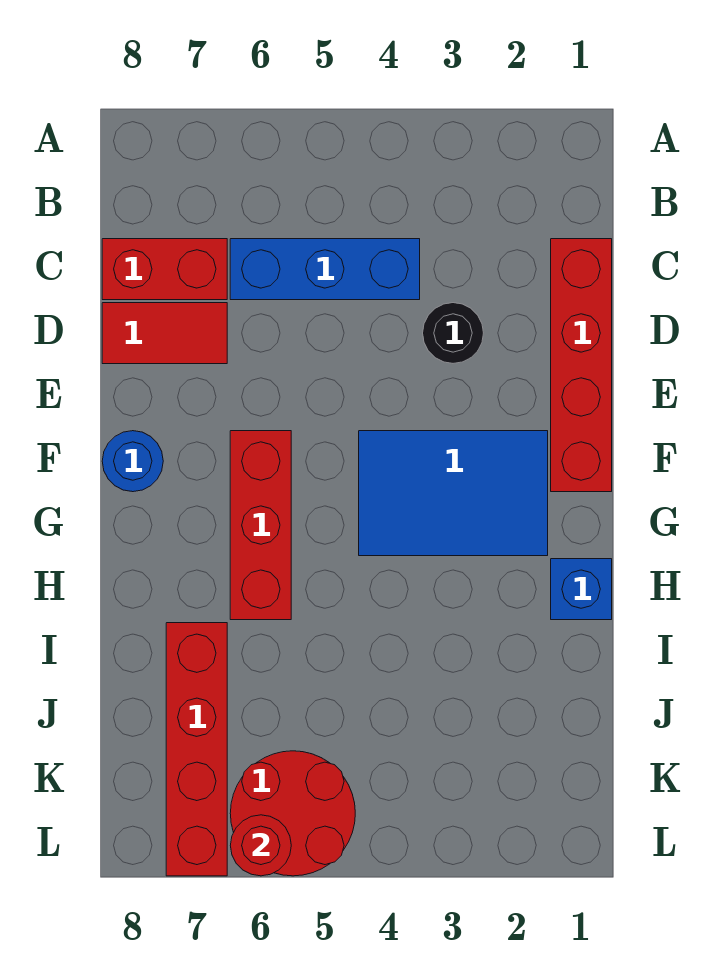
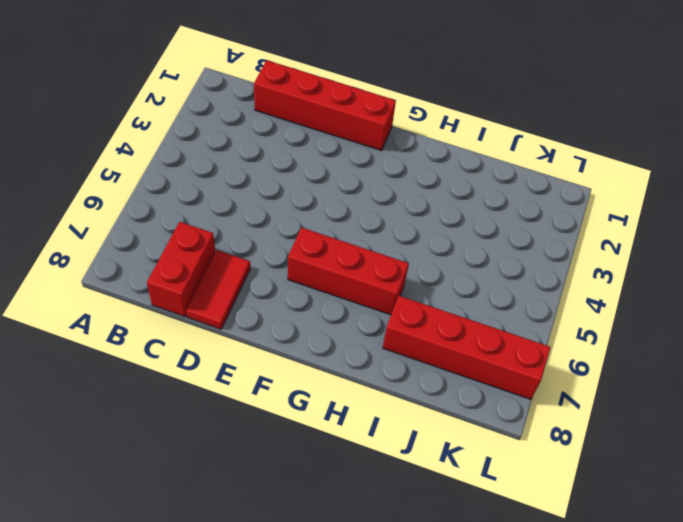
none -> blue brick C4:C6 level 1
none -> black round brick D3 level 1
none -> blue tile F2:G4 level 1

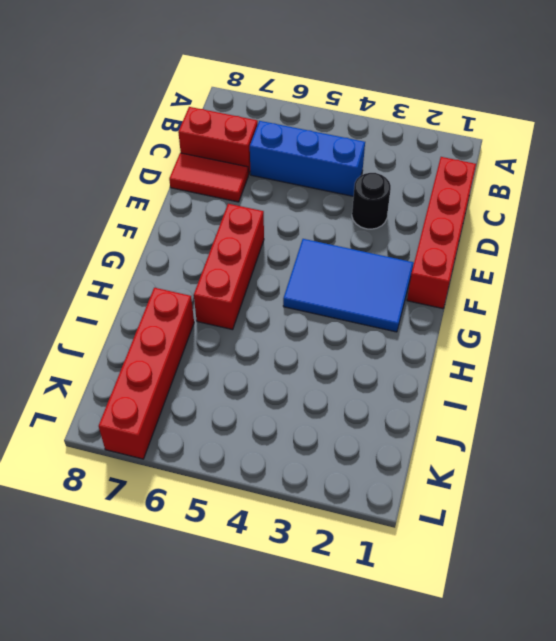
none -> blue round brick F8 level 1
none -> blue brick H1 level 1
none -> red round brick K5:L6 level 1

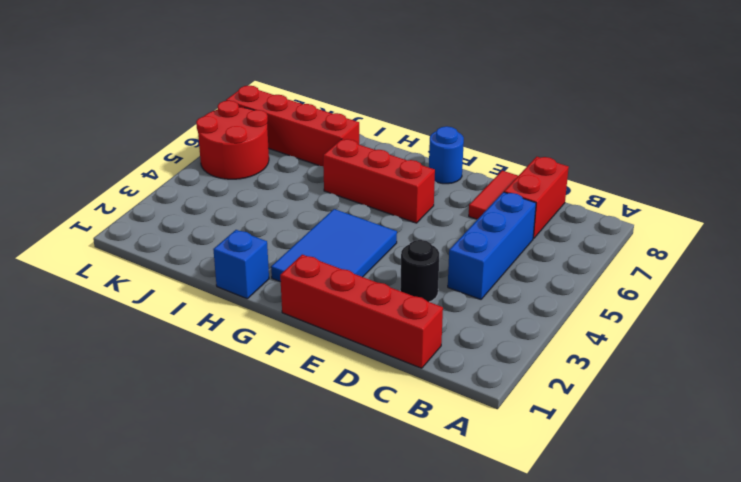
none -> red round brick L6 level 2

